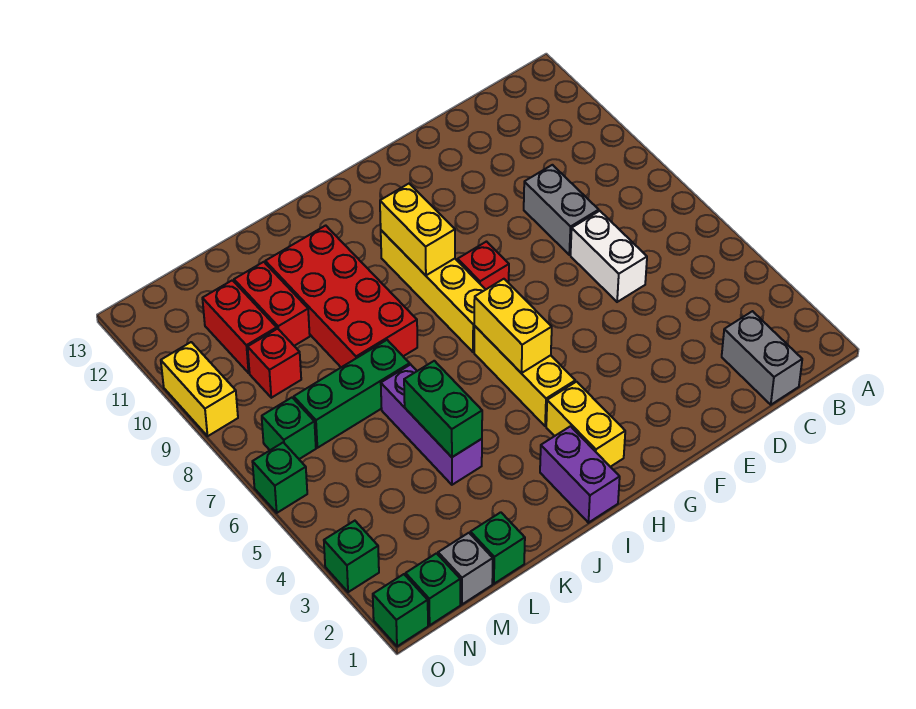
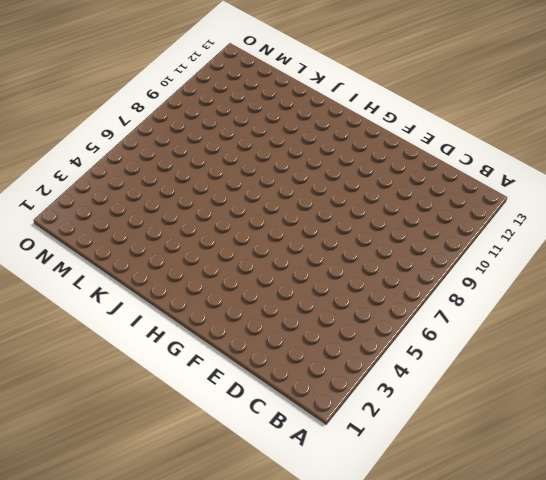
none -> grey brick C1:C2 level 1
none -> white brick D6:D7 level 1
none -> grey brick D8:D9 level 1

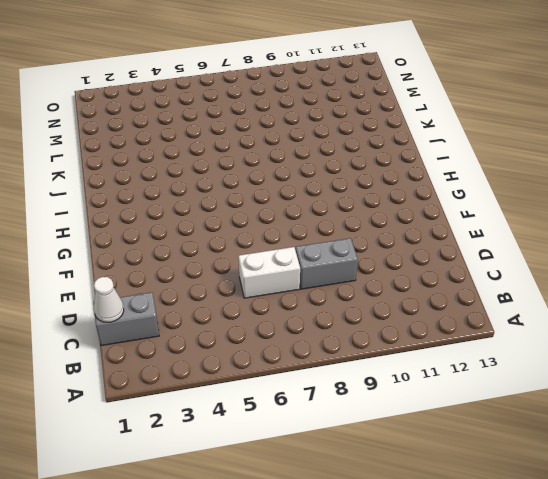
white cone C1 level 2 -> none
none -> red brick G8 level 1
none -> yellow brick H2:H3 level 1
none -> yellow brick H4:H6 level 1

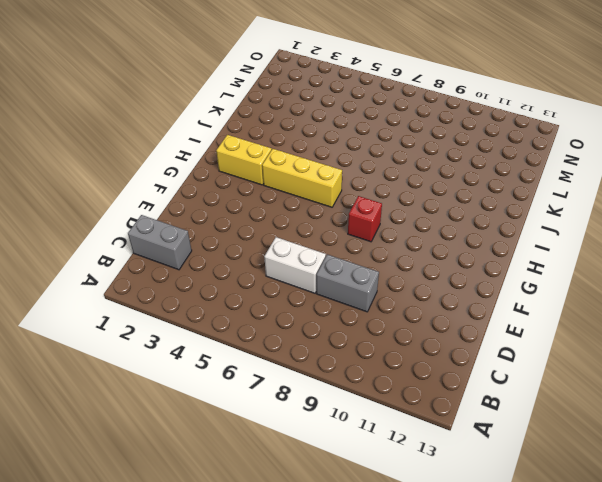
none -> yellow brick H7:H10 level 1
none -> purple brick I1:I2 level 1
none -> red brick J8:K11 level 1

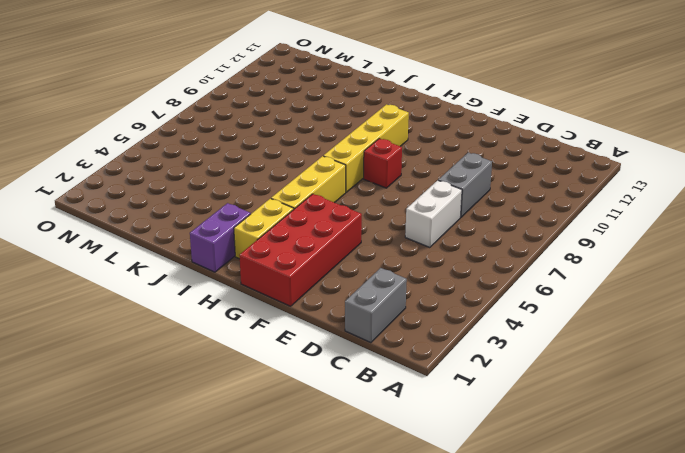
red brick F1:G4 level 1 -> red brick J8:K11 level 1
none -> purple brick K4:K6 level 1
none -> green brick K7:M7 level 1
none -> green brick L1 level 1

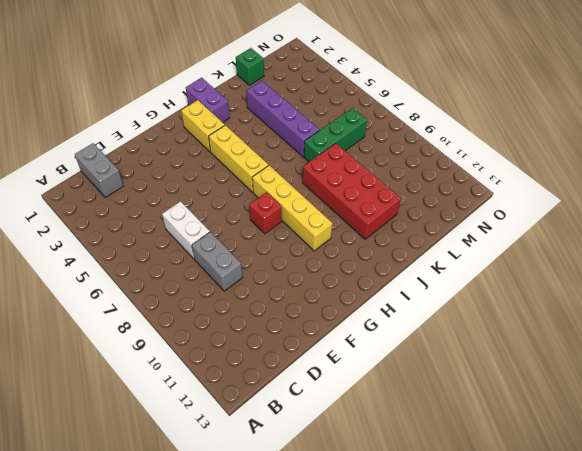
purple brick K3:K6 level 1 -> purple brick K4:K6 level 1
none -> red brick L10:L11 level 1
none -> grey brick M1 level 1
none -> red brick M9 level 1

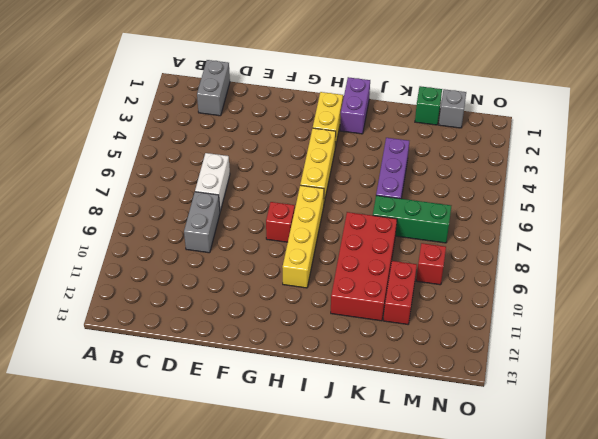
none -> red brick M10:M11 level 1
none -> green brick N1 level 1
none -> green brick N7 level 1

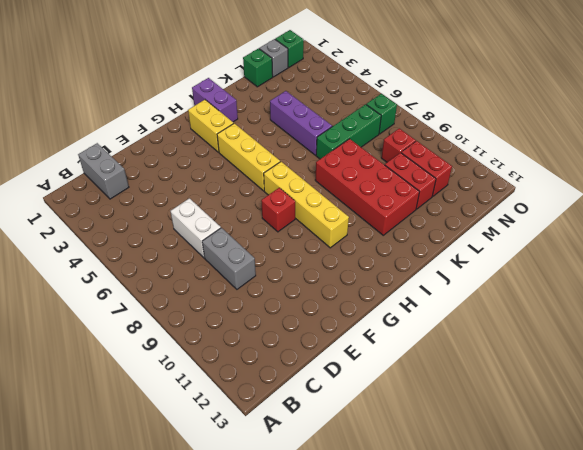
none -> green brick O1 level 1
none -> green brick O3 level 1
none -> green brick O6 level 1

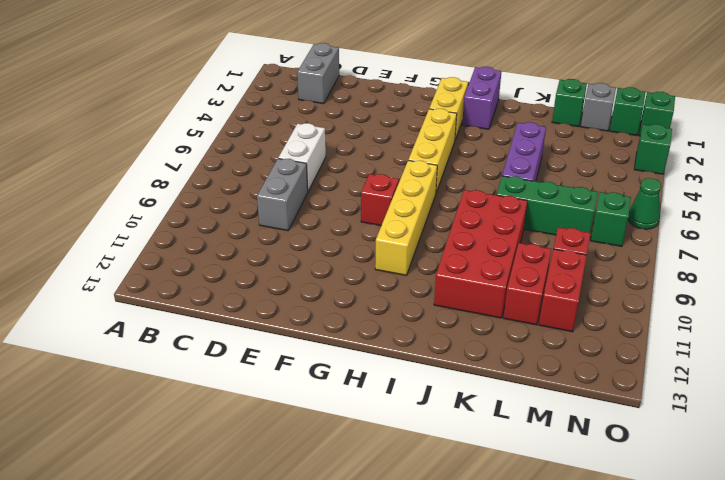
green cone O6 level 1 -> green brick O6 level 1
none -> yellow brick O9:O10 level 1
none -> yellow brick H5:H6 level 2
none -> yellow brick H9:H10 level 2

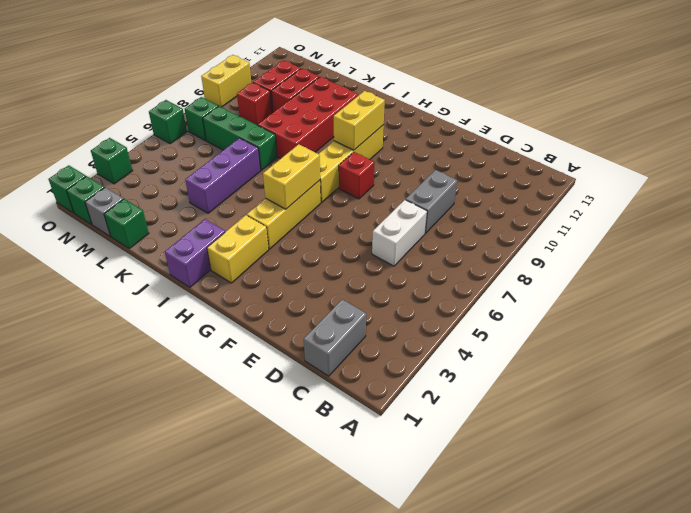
none -> green brick K4:K5 level 2

